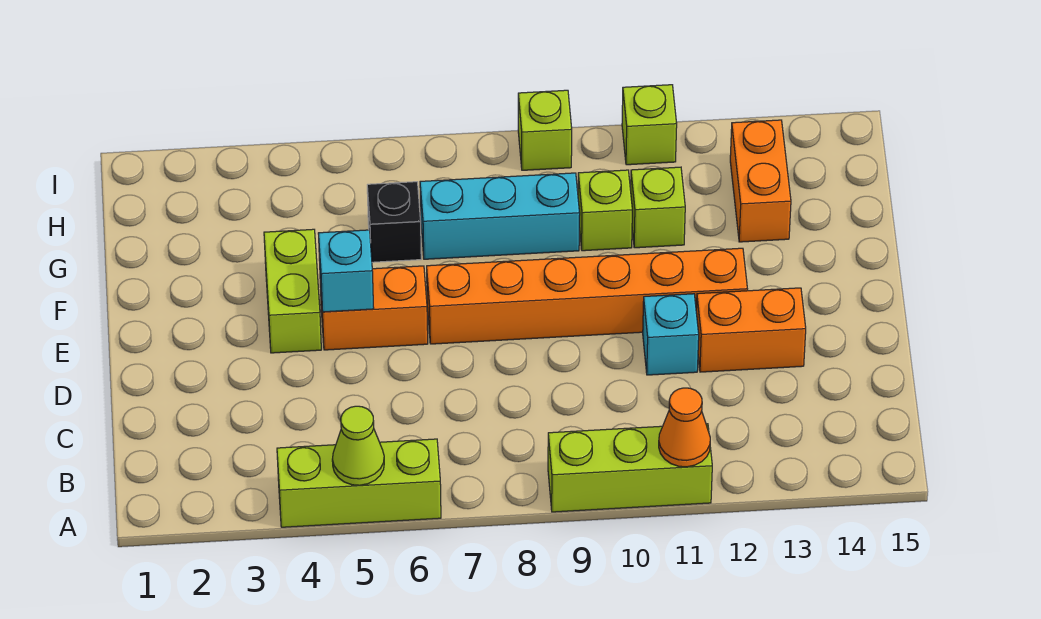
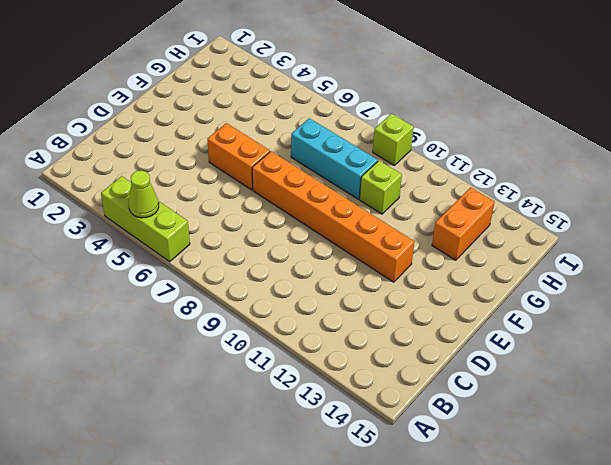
none -> lime brick A9:A11 level 1
none -> cyan brick D11 level 1
none -> orange brick D12:D13 level 1

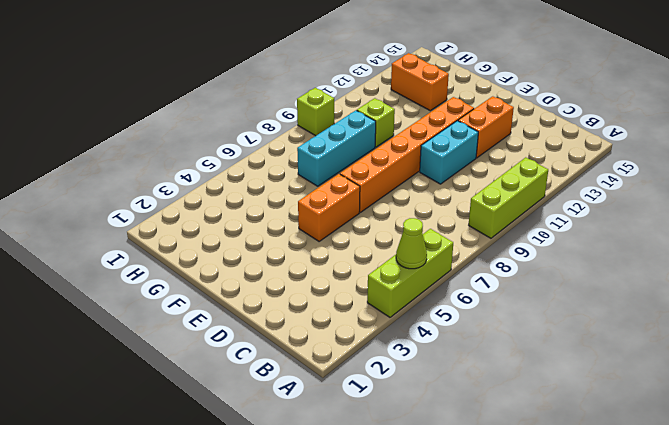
cyan brick D10:D11 level 1 -> cyan brick D11 level 1
none -> lime brick E4:F4 level 1
none -> black brick G6 level 1
none -> lime brick G11 level 1

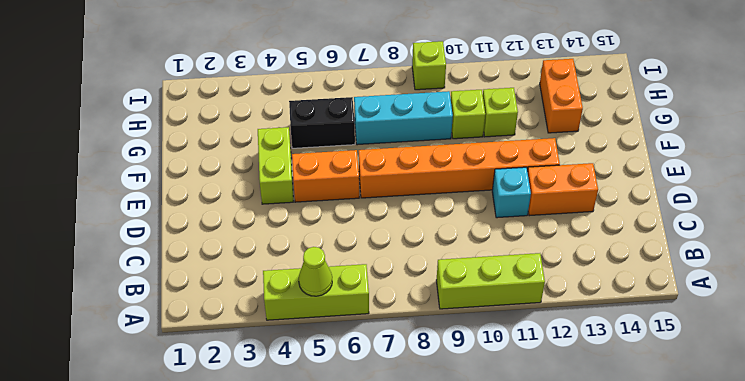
black brick G5:G6 level 1 -> black brick G6 level 1
none -> lime brick I11 level 1
none -> orange cone A11 level 2
none -> cyan brick E5 level 2

